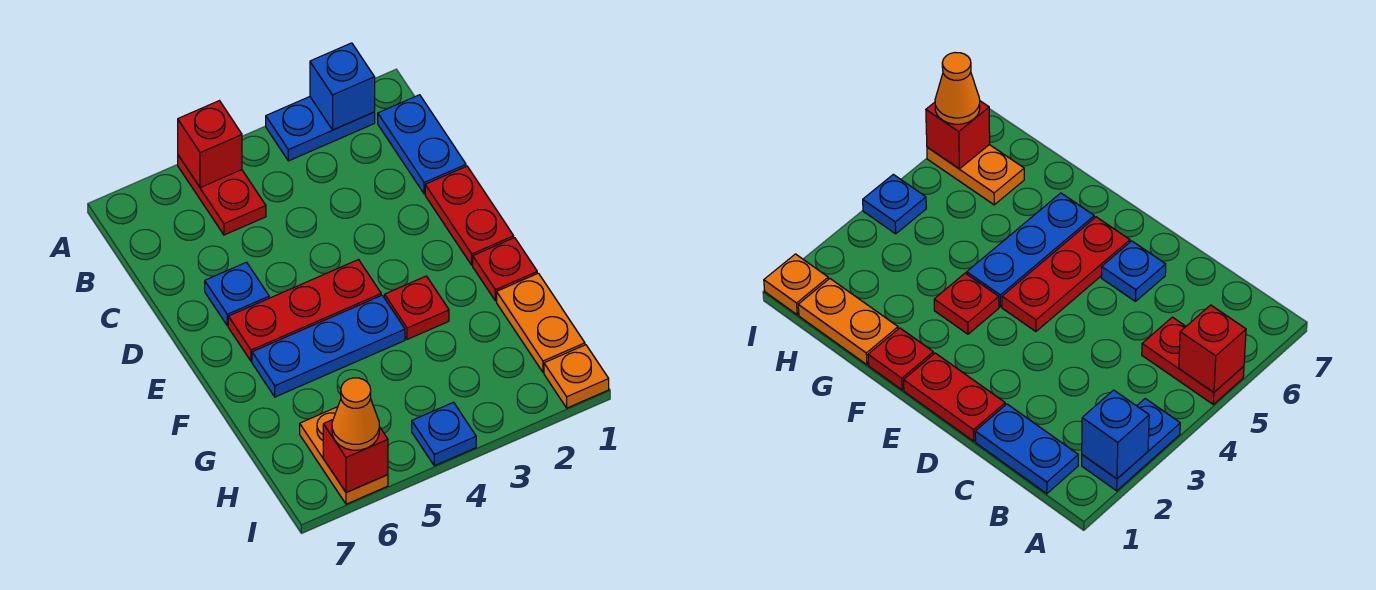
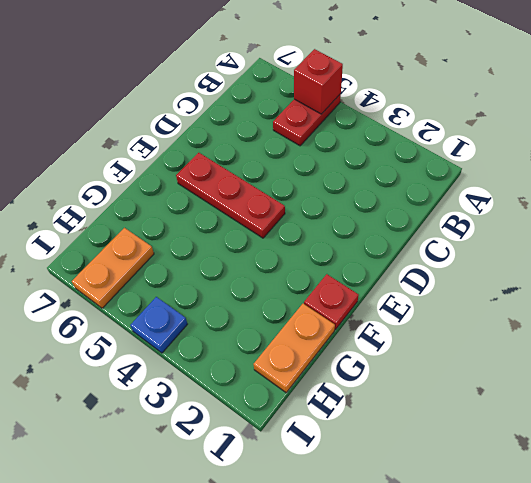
none -> blue plate A2:A3 level 1
none -> blue plate B1:C1 level 1
none -> red plate D1:E1 level 1

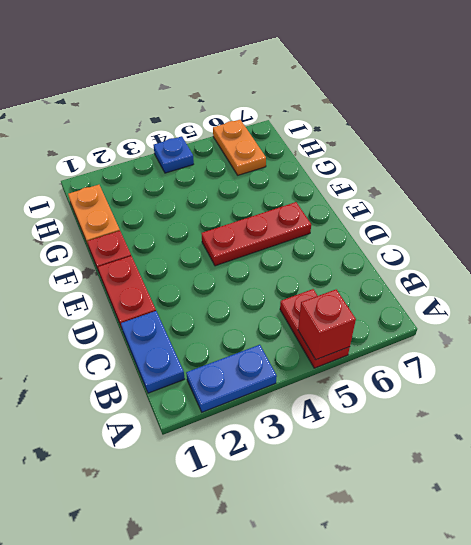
none -> blue plate D6 level 1
none -> red plate F3 level 1
none -> blue plate F4:F6 level 1

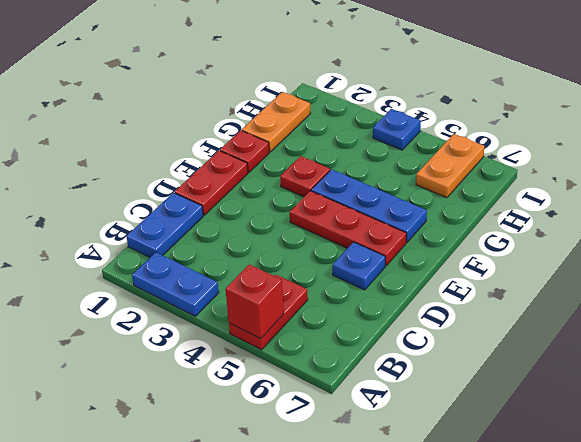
none -> orange plate I1 level 1
none -> blue brick A2 level 2
none -> red brick I6 level 2

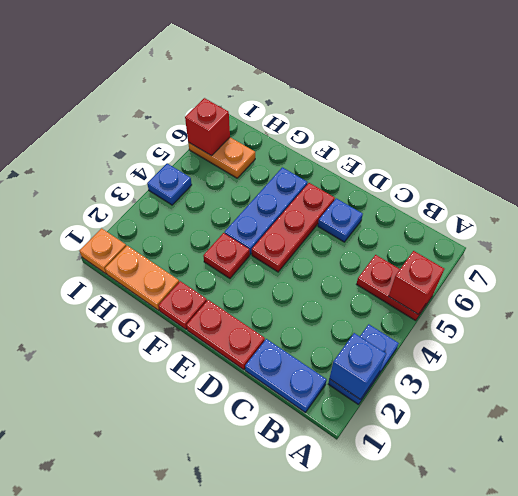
none -> orange cone I6 level 3

